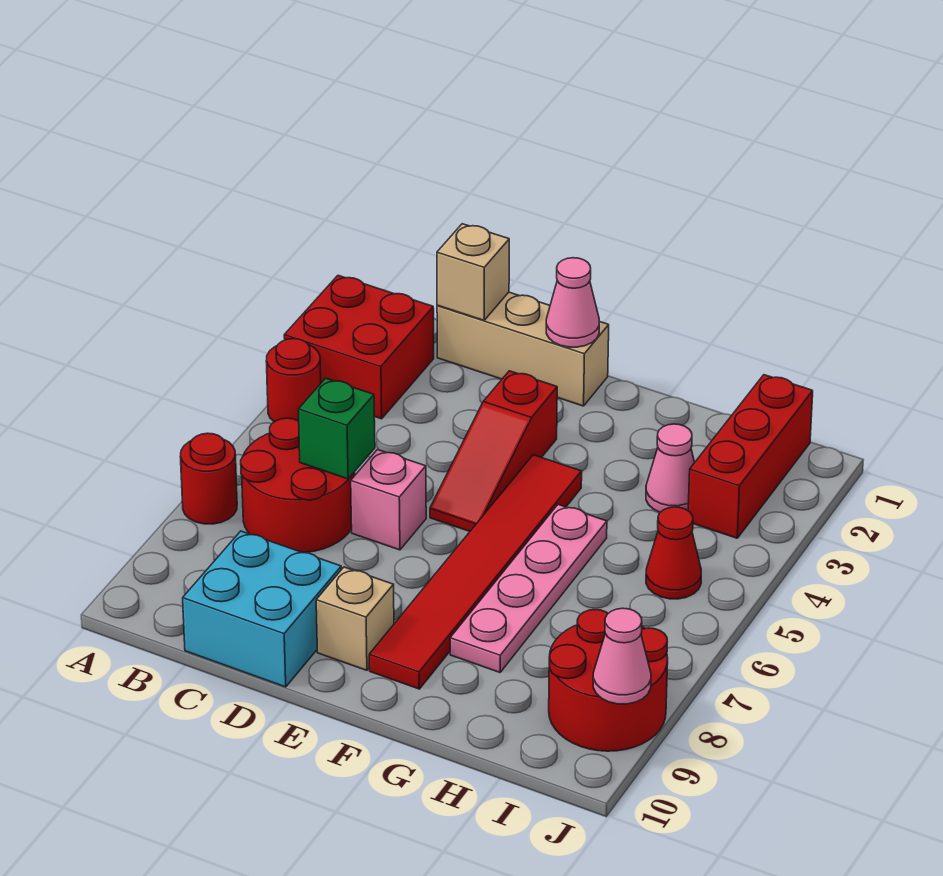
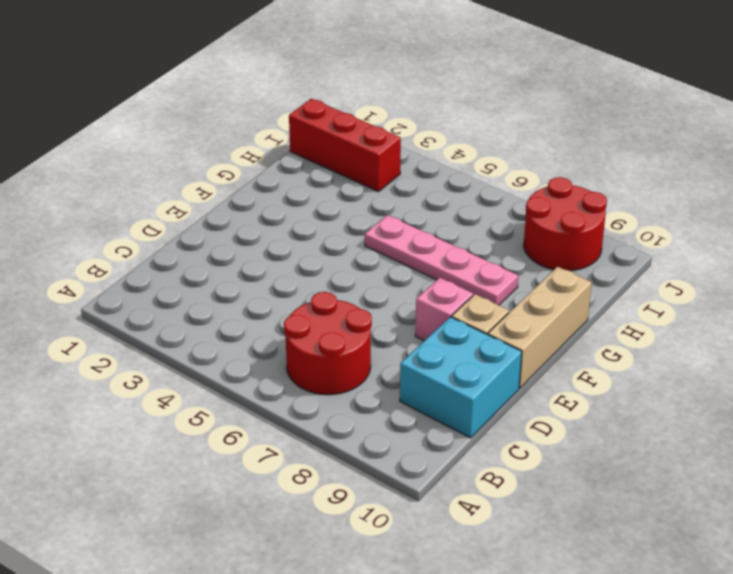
pink brick E8 level 1 -> pink brick D6 level 1
tan brick E10:G10 level 1 -> tan brick C1:E1 level 1
none -> red brick A2:B3 level 1
none -> red round brick A4 level 1
none -> red round brick A7 level 1

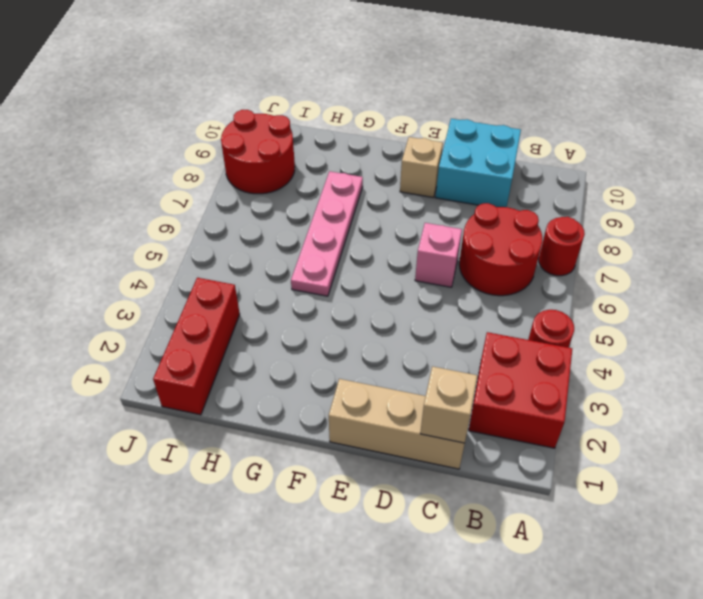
none -> red slope E3:E5 level 1 top 3
none -> red tile F4:F9 level 1
none -> pink cone H3 level 1

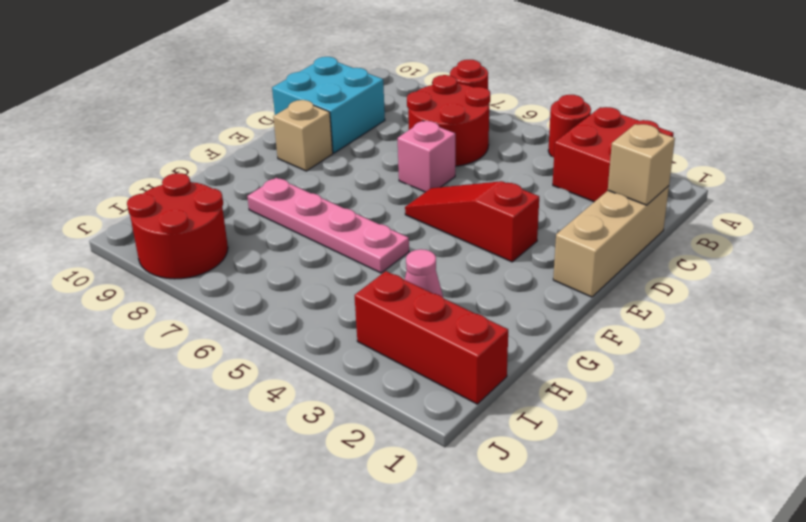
none -> red tile F4:F9 level 1
none -> red cone I5 level 1
none -> green brick C6 level 2

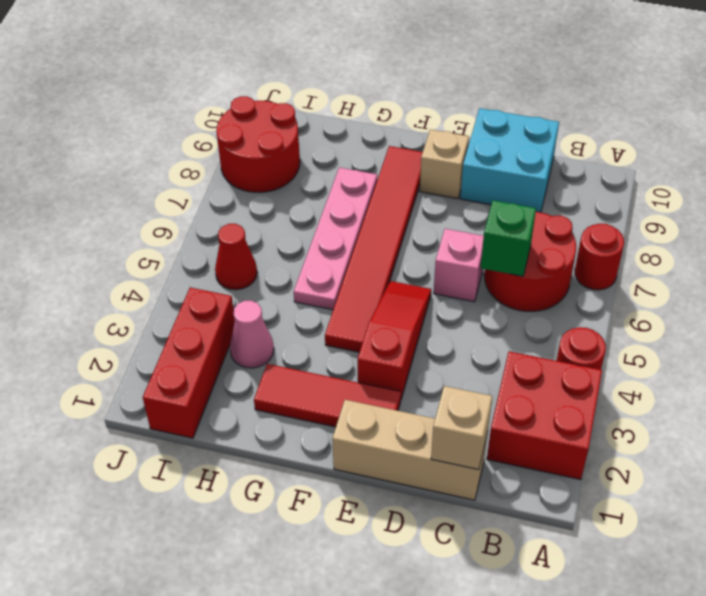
red tile E2:G2 level 1 -> none
none -> pink cone E1 level 2
none -> pink cone J9 level 2

